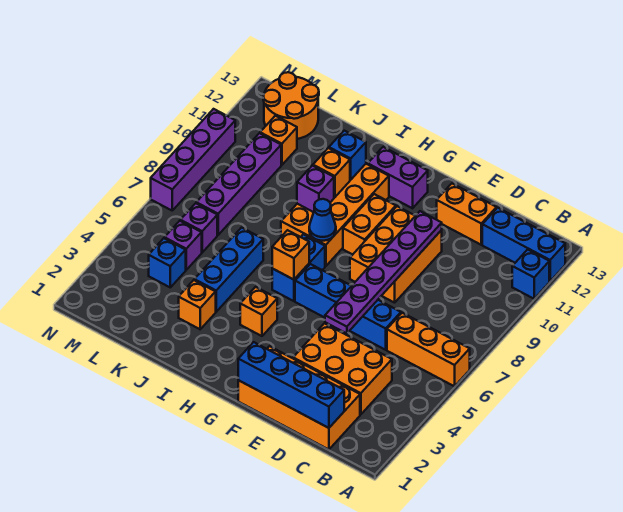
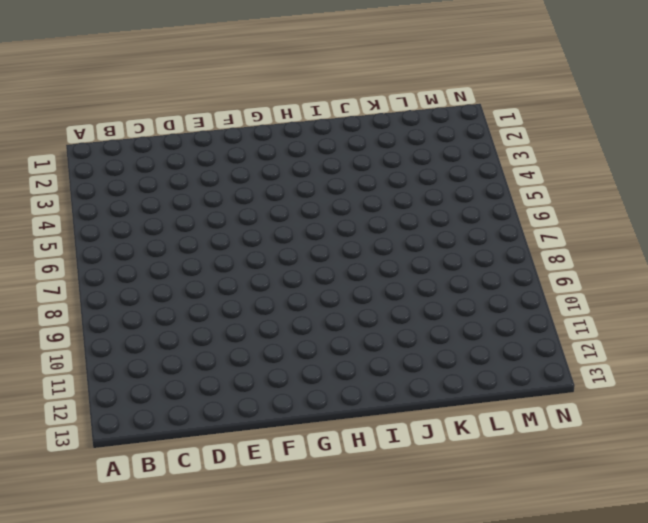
none -> orange brick A6:C6 level 1
none -> blue brick A11 level 1
none -> blue brick A12:C12 level 1

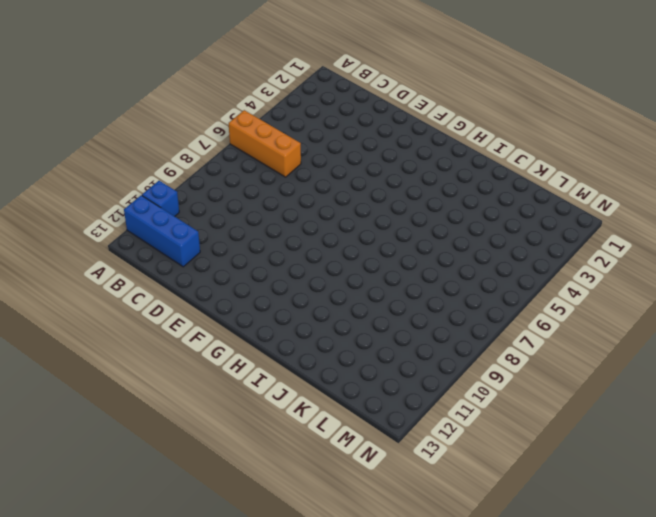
none -> orange brick C1:F2 level 1
none -> orange brick C3:E4 level 1
none -> blue brick D6:G6 level 1

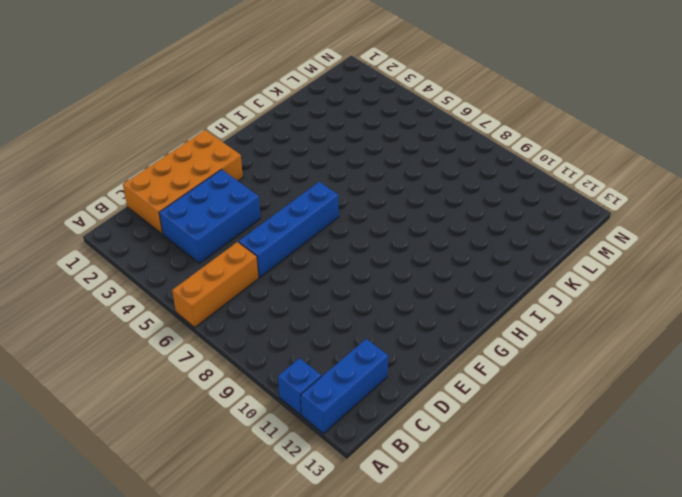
blue brick C3:E4 level 1 -> orange brick C3:E4 level 1
none -> orange brick D12:E12 level 1
none -> orange brick E8:F10 level 1
none -> orange brick G9:G10 level 1

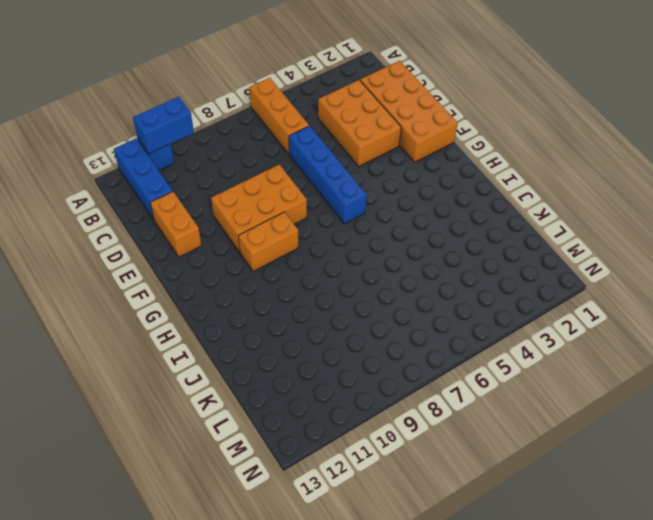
blue brick A10:A11 level 2 -> blue brick H6:H7 level 1
none -> purple brick G12:H12 level 1
none -> orange brick H4 level 1
none -> orange brick H8:I11 level 1

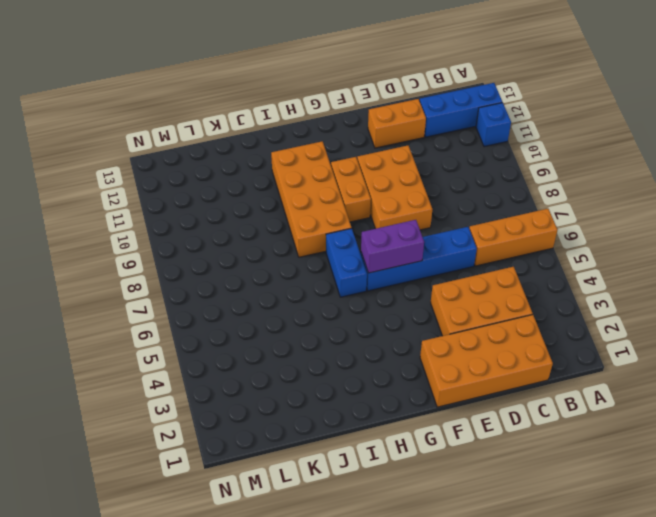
purple brick F6:G6 level 2 -> purple brick G12:H12 level 1
none -> orange brick H4 level 1
none -> orange brick J3 level 1
none -> blue brick J4:J6 level 1

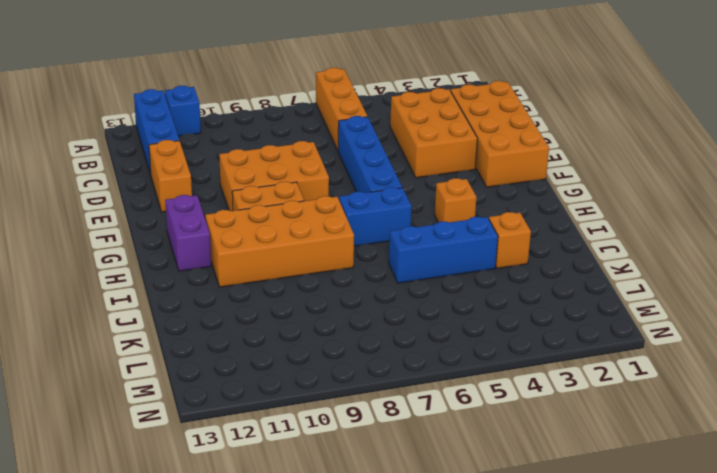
none -> blue brick L4 level 1
none -> purple brick L5 level 1
none -> purple brick L6 level 1

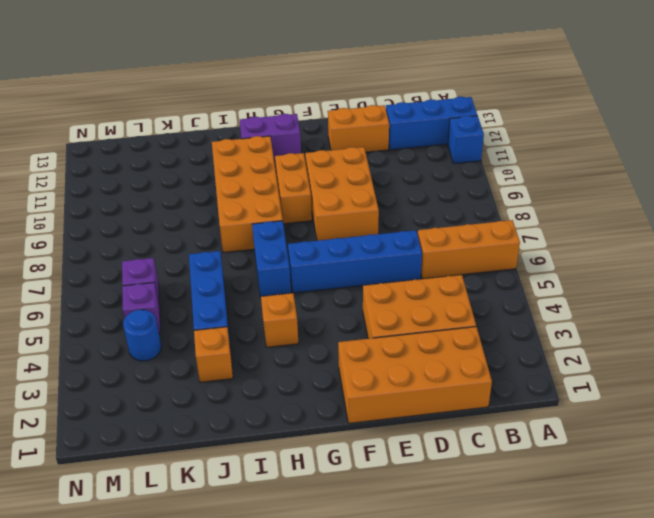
blue round brick L4 level 1 -> blue brick L4 level 1
none -> purple brick L7:L10 level 1
none -> orange brick L11 level 1
none -> orange round brick L12:M13 level 1

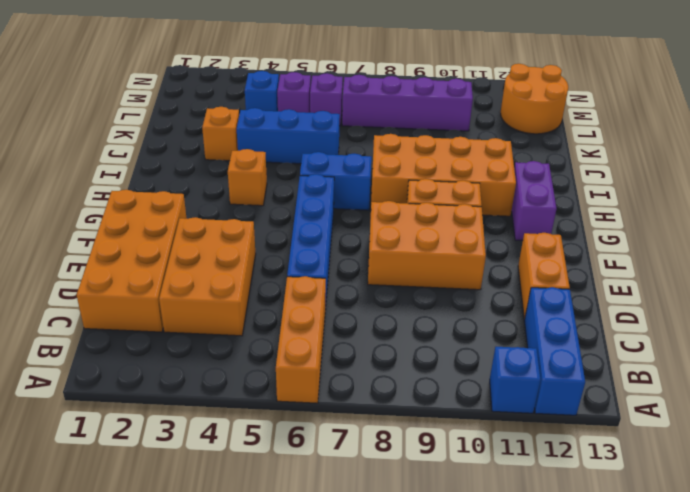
none -> orange brick L11 level 1
none -> purple brick N7:N10 level 1
none -> blue brick C1:F1 level 2

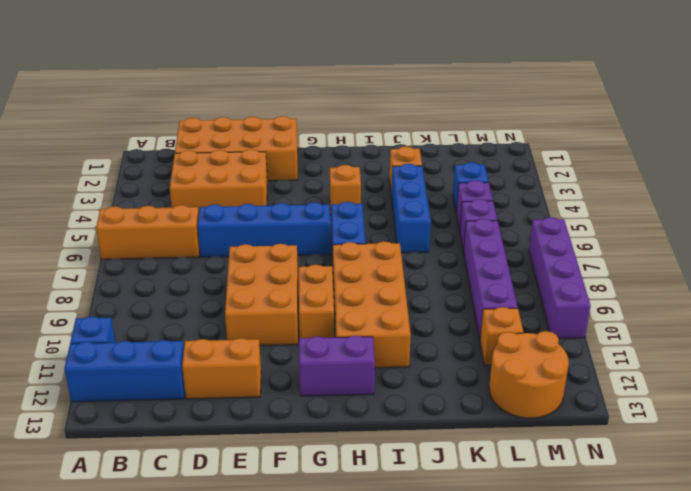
none -> blue brick C1:F1 level 2
none -> purple plate E5:E10 level 2
none -> orange brick H6 level 2

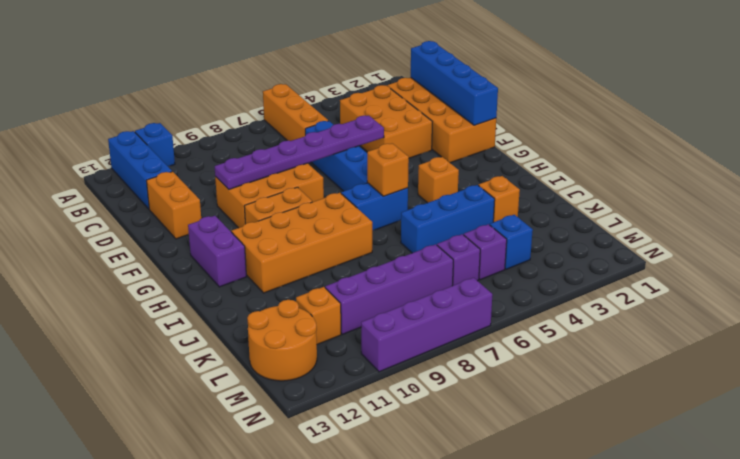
none -> blue cone H8 level 2
none -> purple brick I9 level 2
none -> orange brick I10 level 2

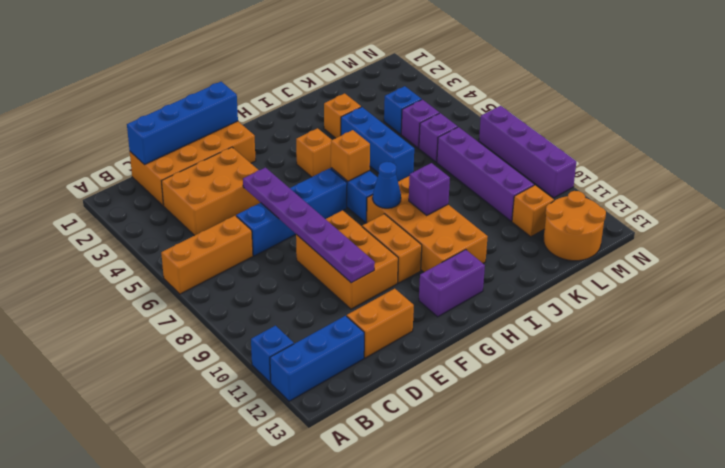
none -> orange brick I10 level 2
none -> blue brick I11 level 2

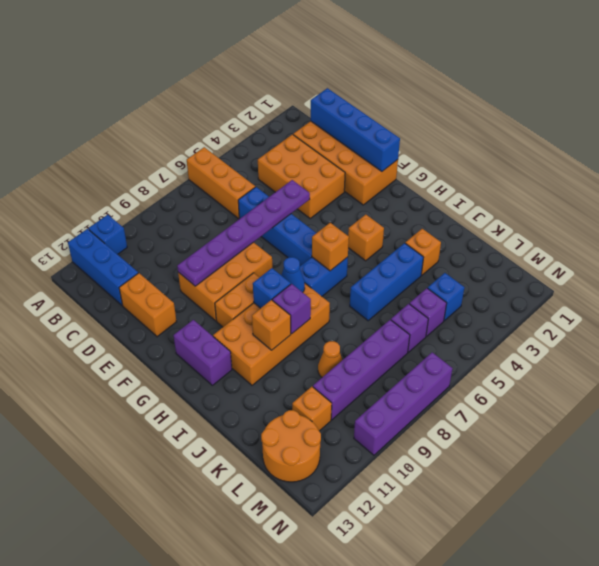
blue brick H9 level 2 -> blue brick I11 level 2
orange cone K9 level 1 -> none

